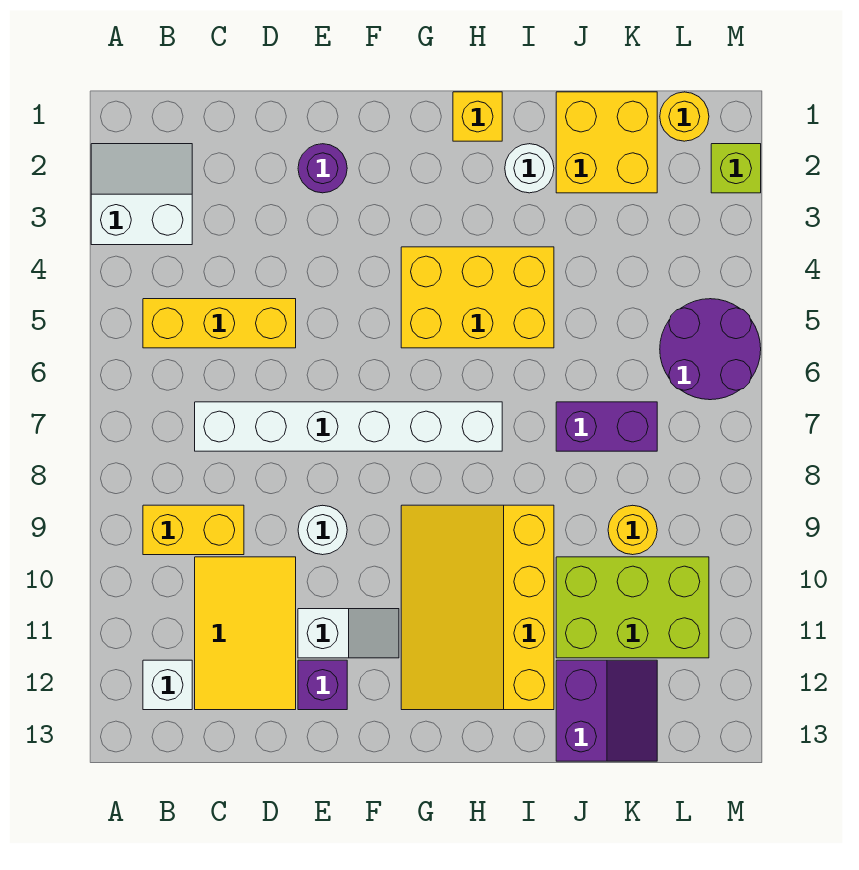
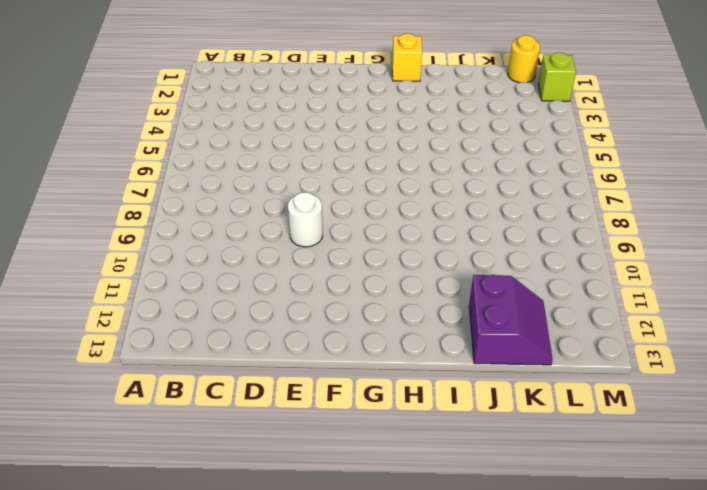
none -> white slope A2:B3 level 1 top 3
none -> yellow brick B5:D5 level 1
none -> yellow brick B9:C9 level 1

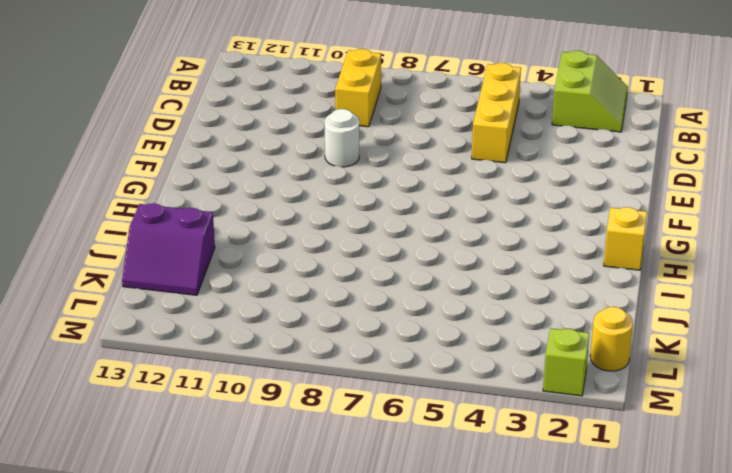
lime slope A2:B3 level 1 top 3 -> white slope A2:B3 level 1 top 3
none -> white brick B12 level 1
none -> white brick C7:H7 level 1
none -> yellow tile C10:D12 level 1

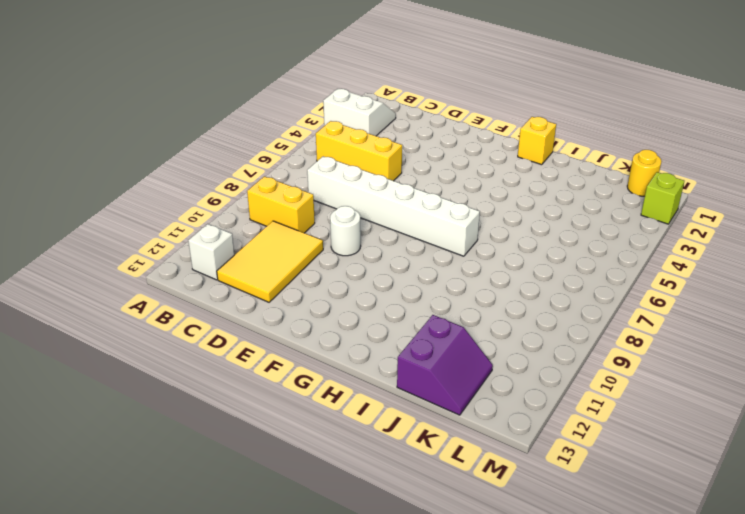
none -> purple round brick E2 level 1
none -> white slope E11:F11 level 1 top E
none -> purple brick E12 level 1

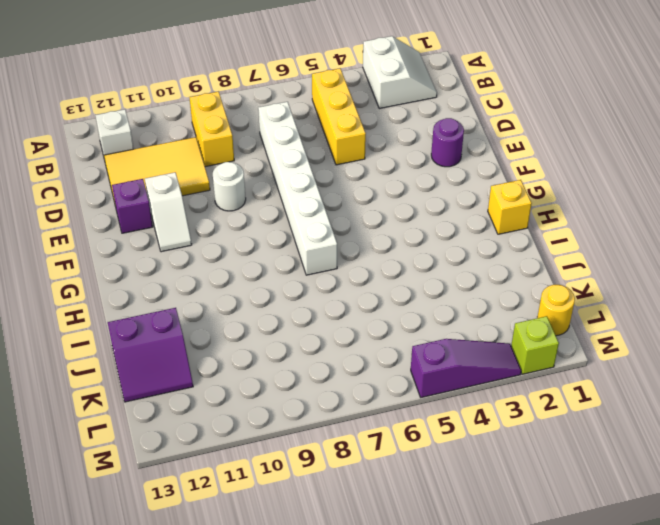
purple slope M3:M5 level 1 top 5 -> purple round brick L5:M6 level 1
none -> yellow brick G4:I5 level 1
none -> yellow slope G9:I12 level 1 top I
none -> white round brick I2 level 1

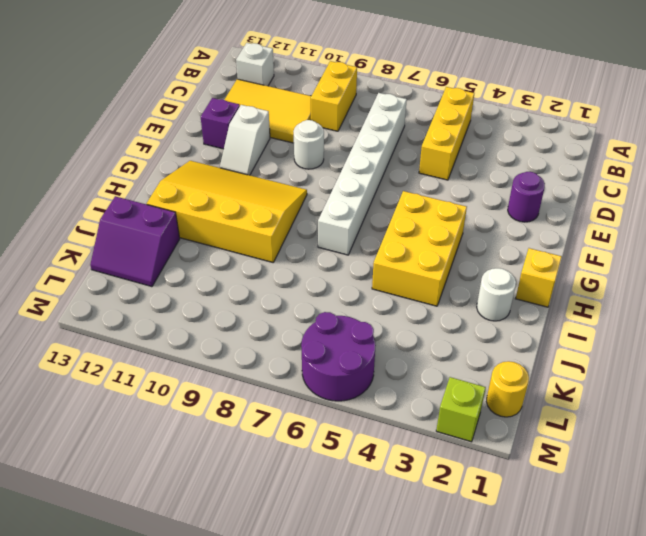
none -> white slope A2:B3 level 1 top 3
none -> yellow brick J1:K2 level 1
none -> purple brick J7:K7 level 1

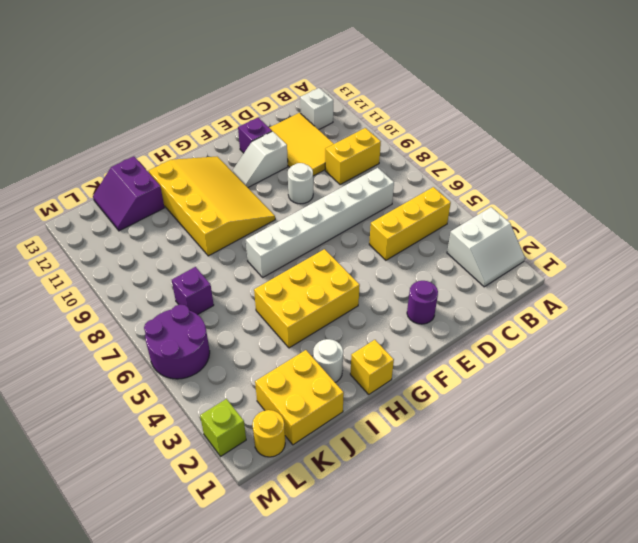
purple brick K7 level 1 -> purple brick J7:K7 level 1
none -> lime brick J10:L11 level 1
none -> yellow round brick K9 level 1

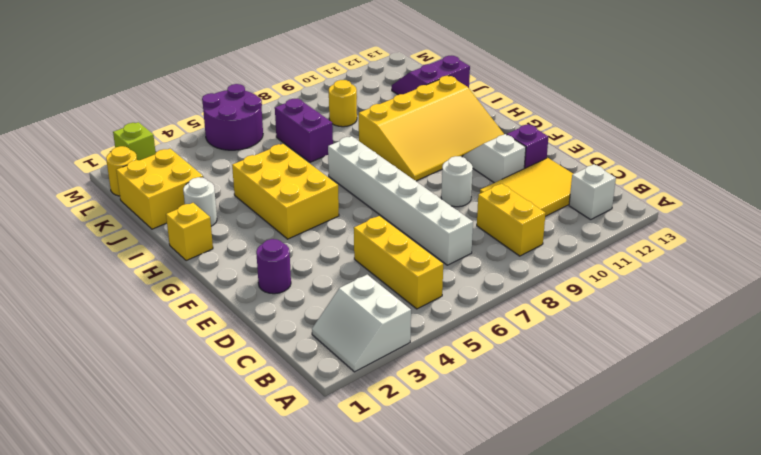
none -> lime brick J10:L11 level 1

